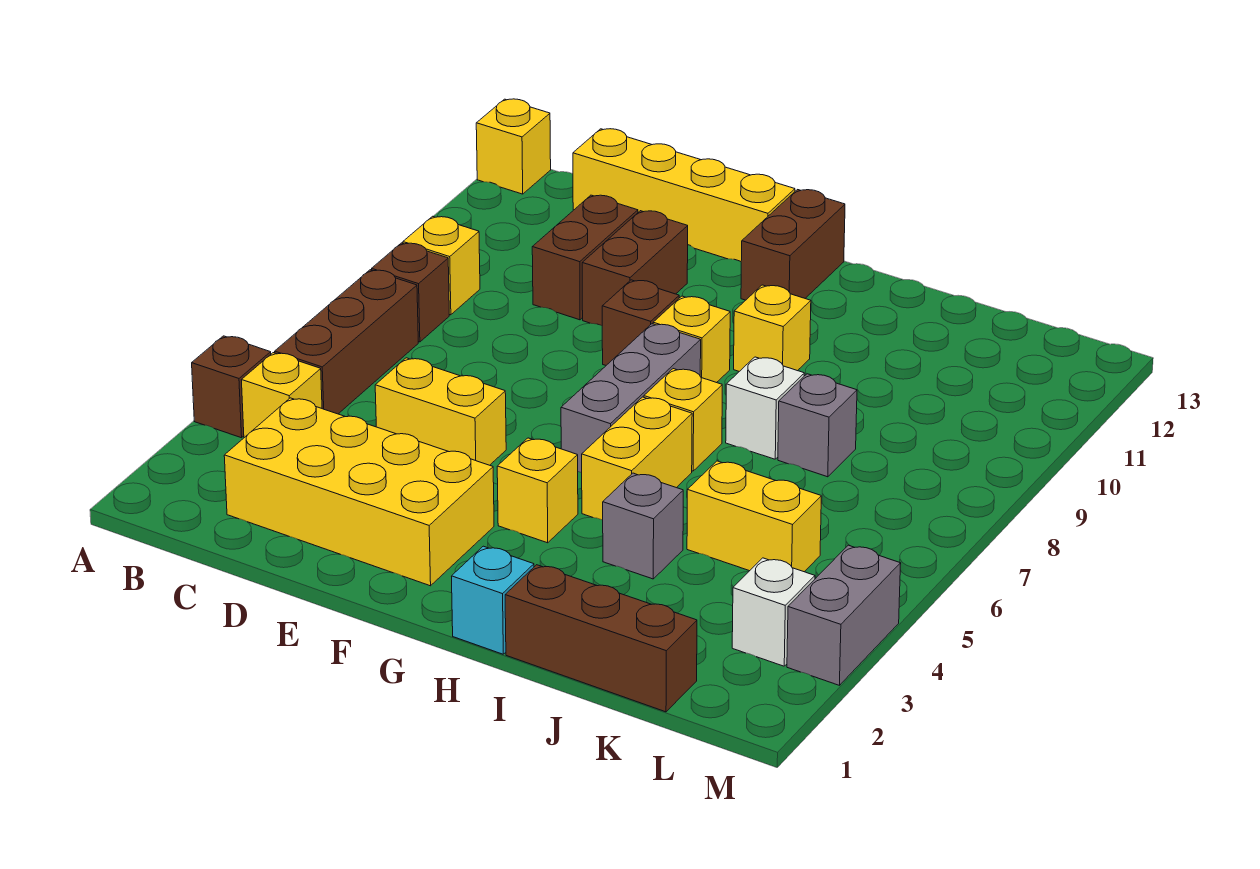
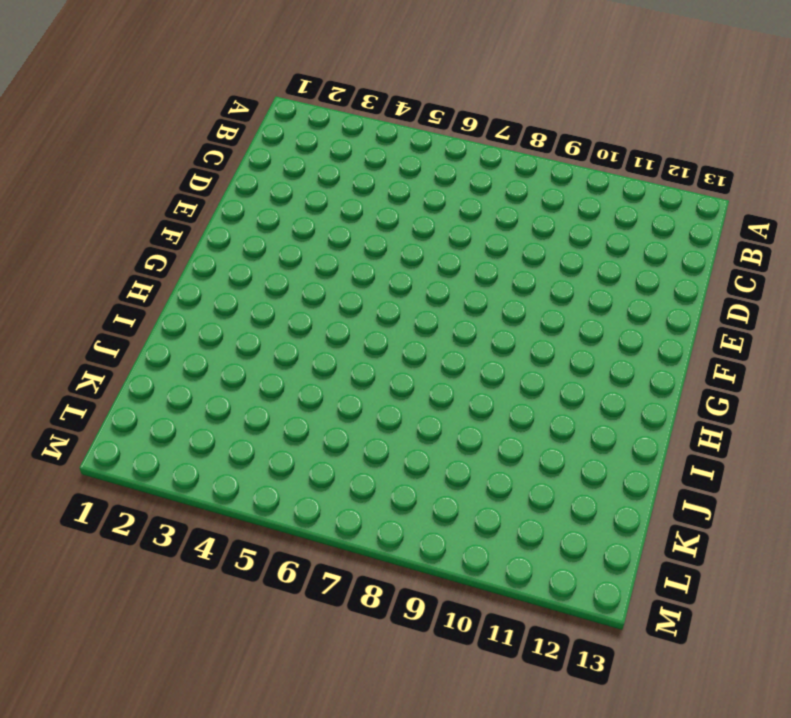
none -> brown brick A4 level 1
none -> yellow brick A13 level 1
none -> yellow brick B4 level 1

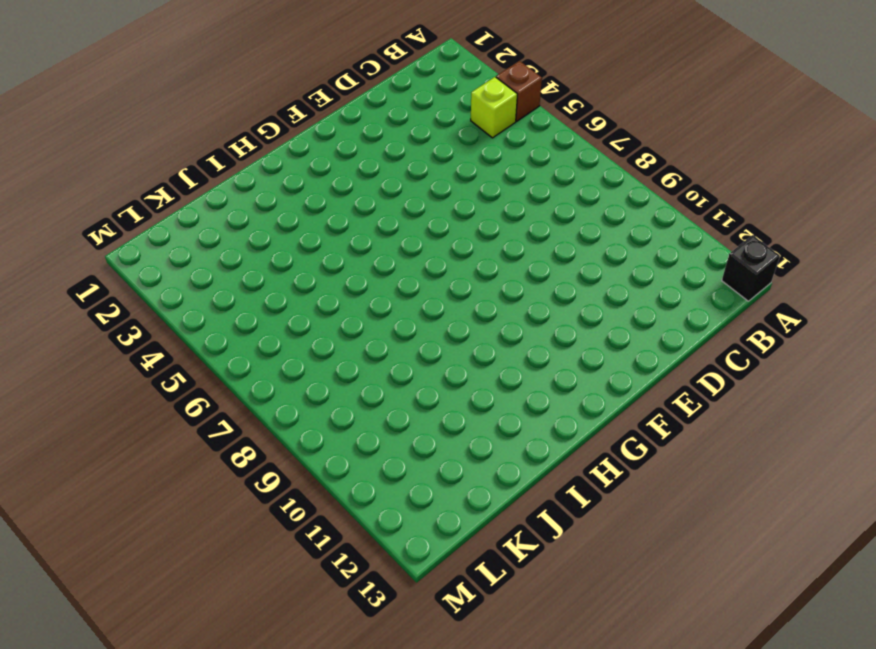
black brick A13 level 1 -> yellow brick A13 level 1
lime brick B4 level 1 -> yellow brick B4 level 1
none -> brown brick B5:B7 level 1
none -> brown brick B8 level 1
none -> yellow brick B9 level 1

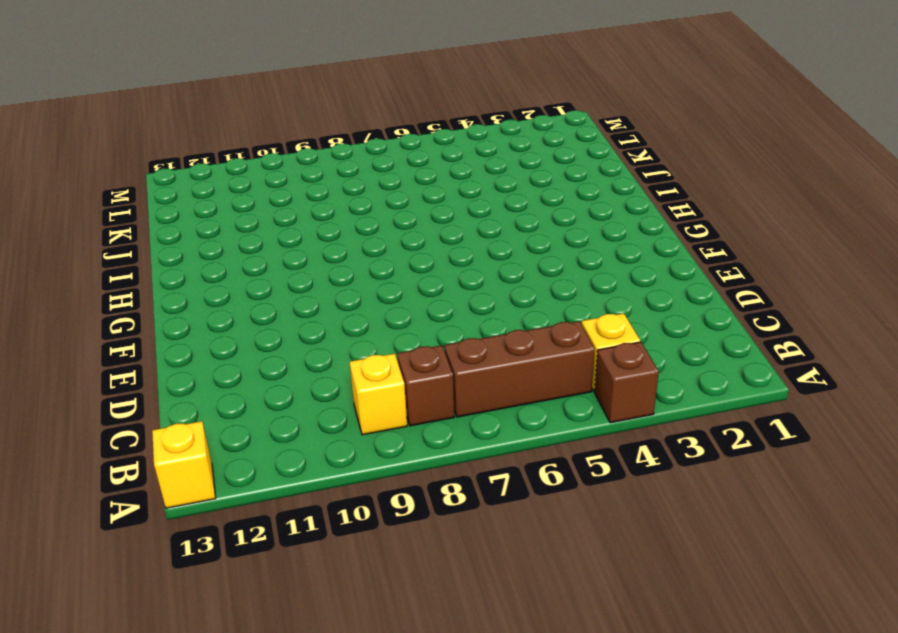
none -> yellow brick C2:F3 level 1
none -> yellow brick C13:F13 level 1
none -> yellow brick D5:E5 level 1

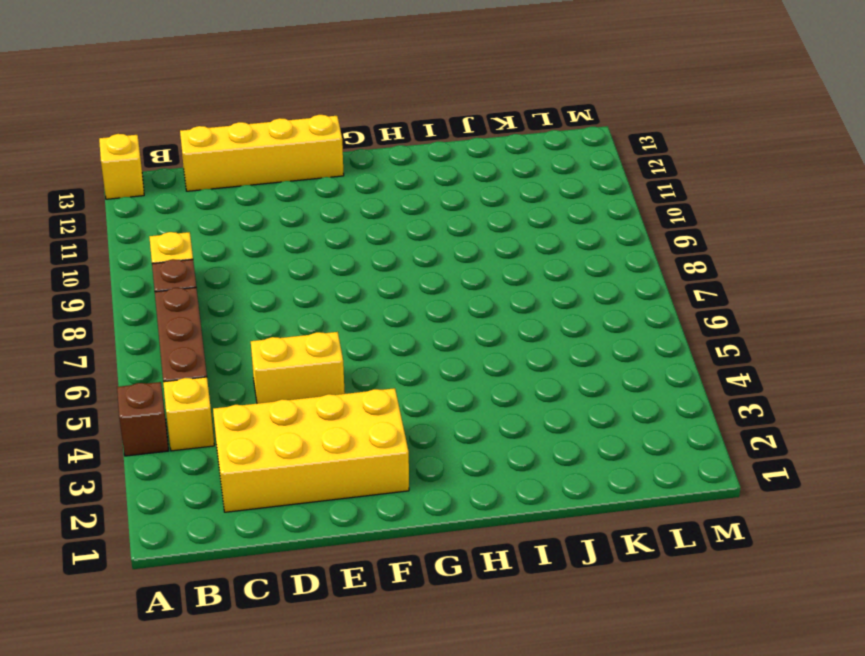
none -> brown brick D10:D11 level 1
none -> brown brick E10:E11 level 1
none -> brown brick F9 level 1

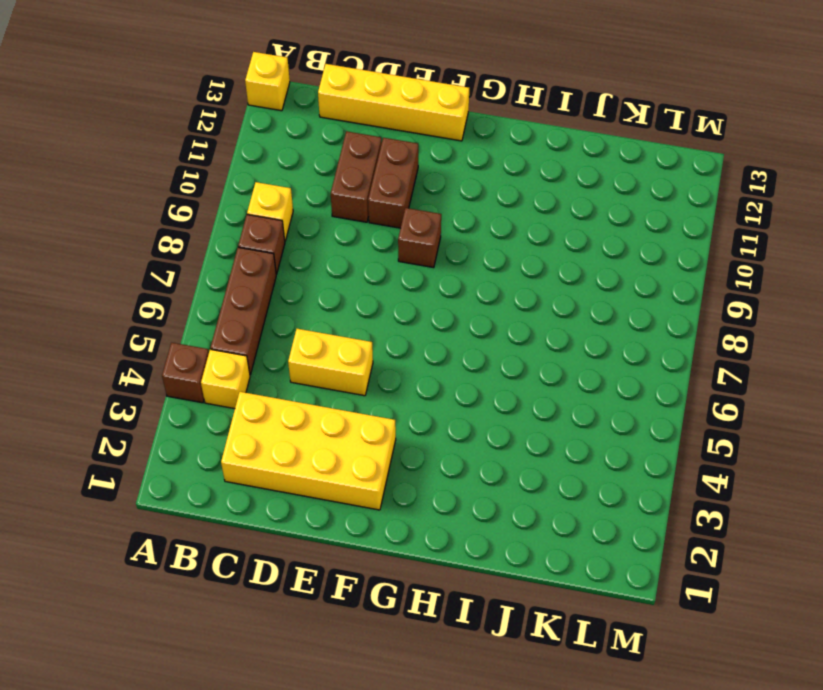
none -> yellow brick G4 level 1
none -> grey brick G6:G8 level 1
none -> yellow brick G9 level 1

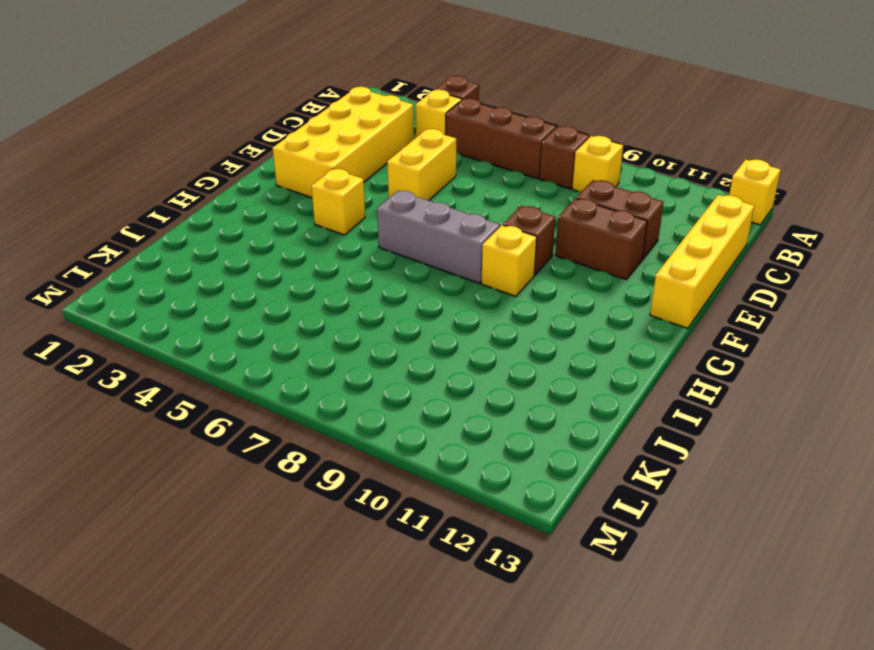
none -> brown brick G12:G13 level 1
none -> cyan brick H1 level 1
none -> yellow brick H5:H6 level 1

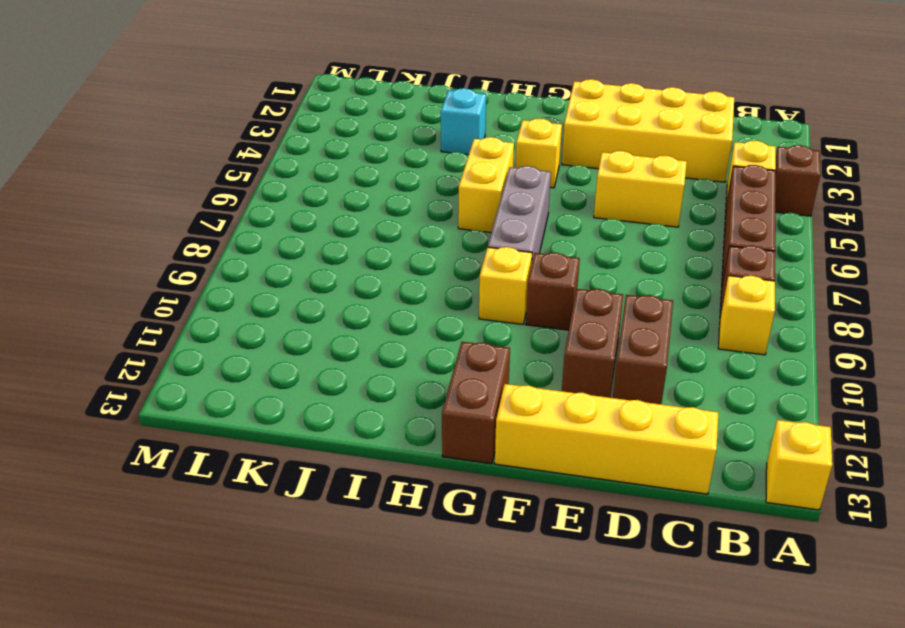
cyan brick I3 level 1 -> cyan brick H1 level 1
none -> yellow brick H7 level 1
none -> yellow brick H10 level 1
none -> brown brick I1:K1 level 1

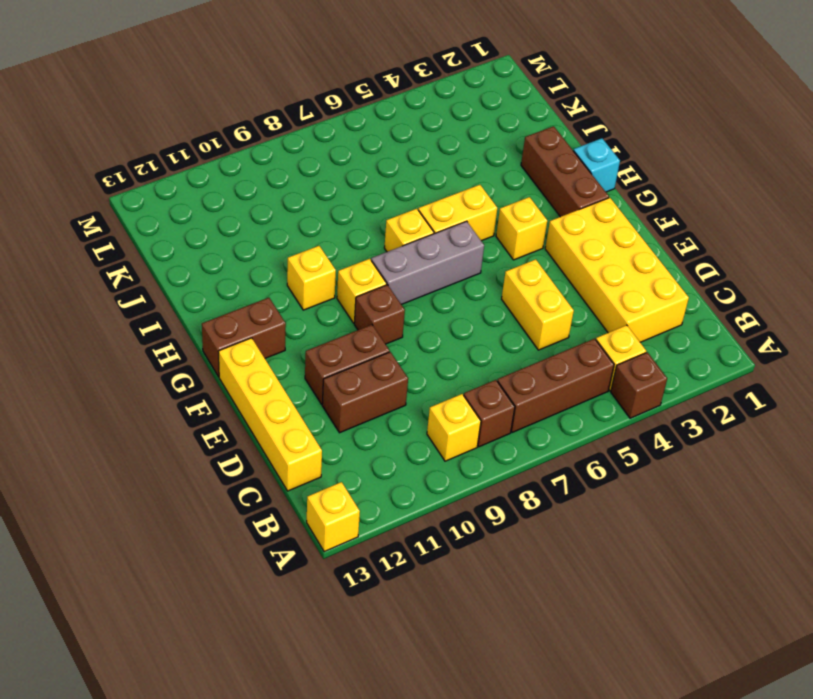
brown brick G2:I2 level 1 -> brown brick I1:K1 level 1
none -> grey brick I4 level 1
none -> white brick I8 level 1
none -> yellow brick J5:K5 level 1

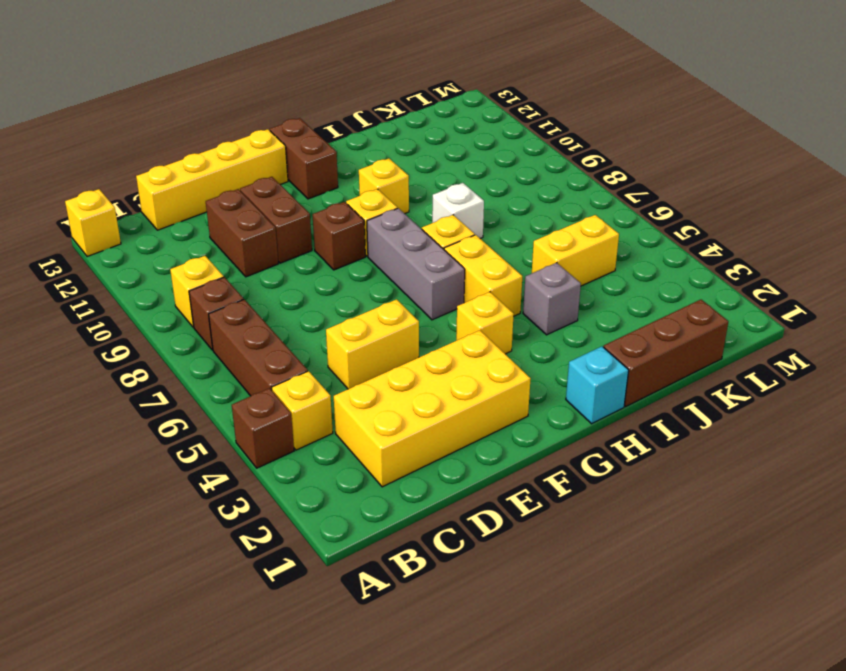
none -> grey brick J8 level 1
none -> white brick L3 level 1
none -> grey brick M3:M4 level 1

